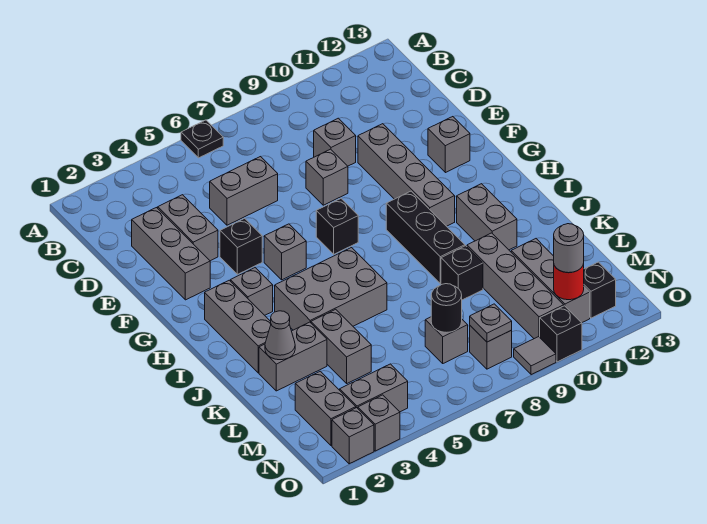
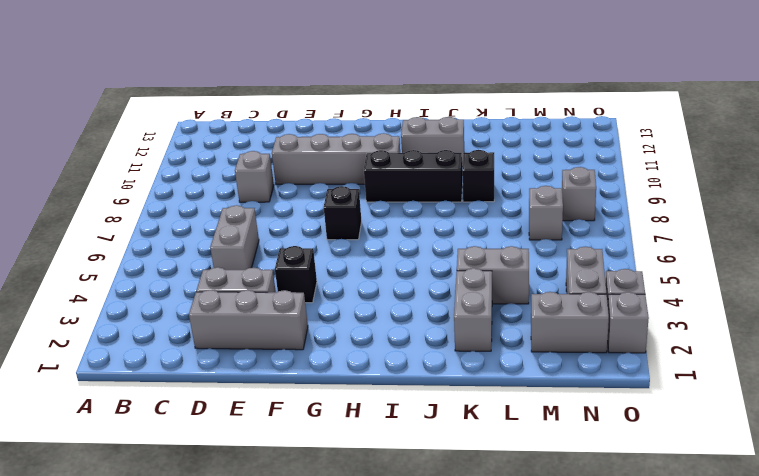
none -> black plate A6 level 1
none -> grey brick E8 level 1
none -> grey brick F12 level 1
none -> grey brick G5 level 1

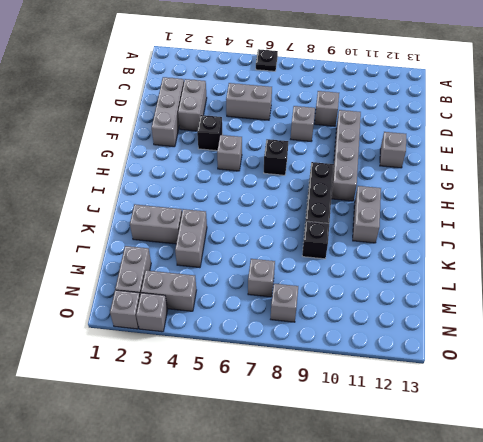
none -> grey brick H2:J2 level 1
none -> grey brick H3 level 1
none -> grey brick I4:J6 level 1
none -> grey brick K10:N10 level 1

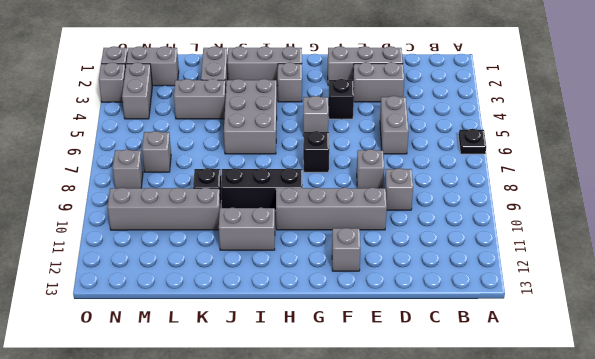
none -> grey brick L11:N11 level 1
none -> black brick N12 level 1
none -> grey tile O9 level 1
none -> black brick O10 level 1

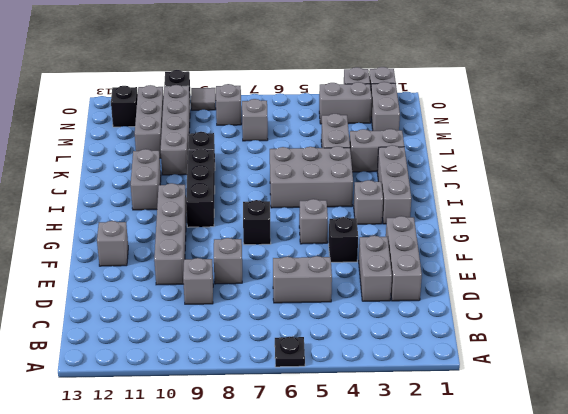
none -> grey cone K2 level 2
none -> black round brick M7 level 2
none -> grey plate N8 level 2
none -> red round brick N11 level 2

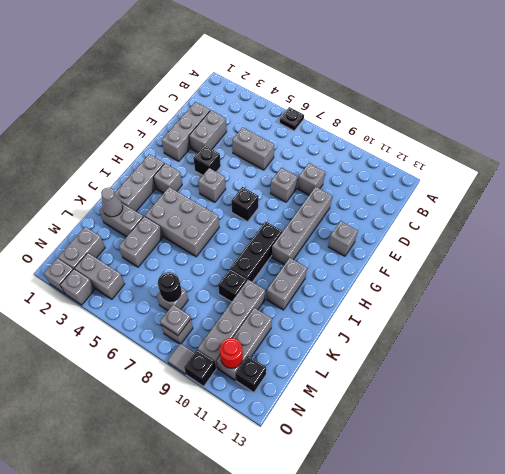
none -> grey round brick N11 level 3

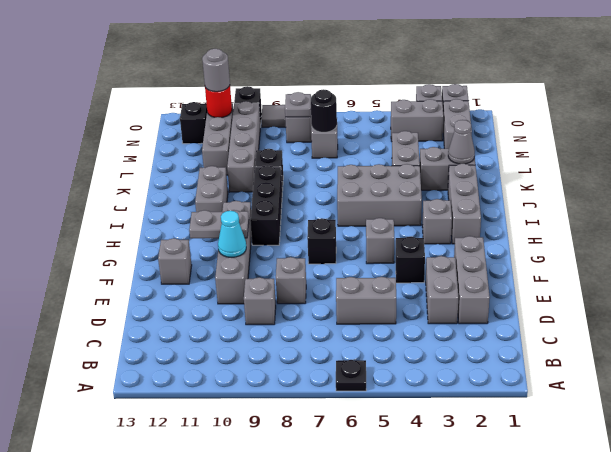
cyan cone F10 level 2 -> none
grey plate G10:G11 level 2 -> none

